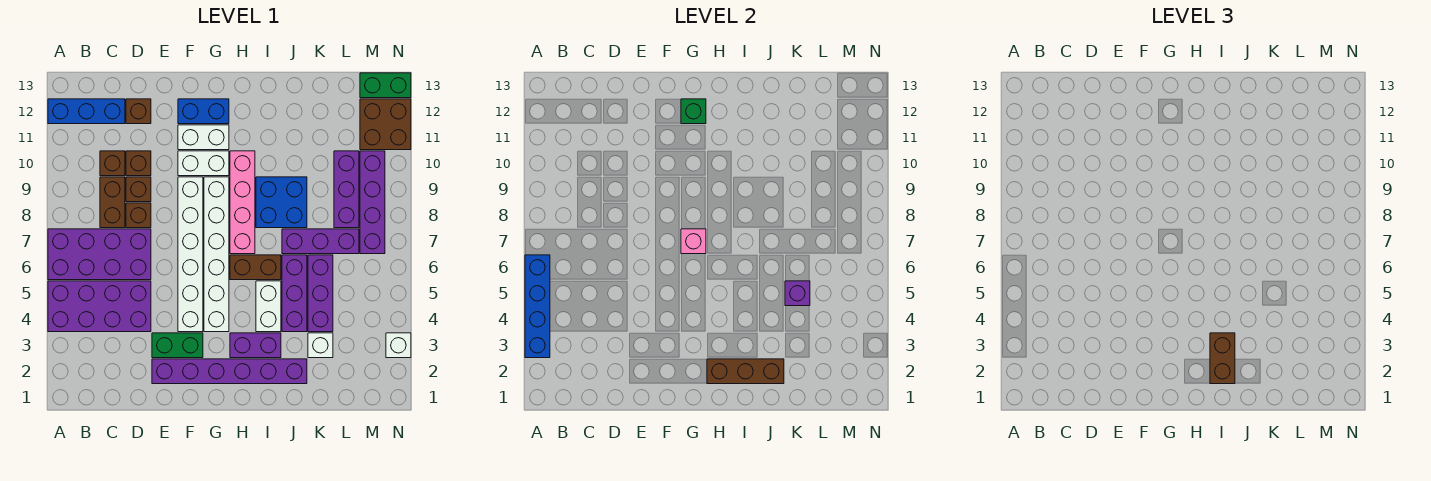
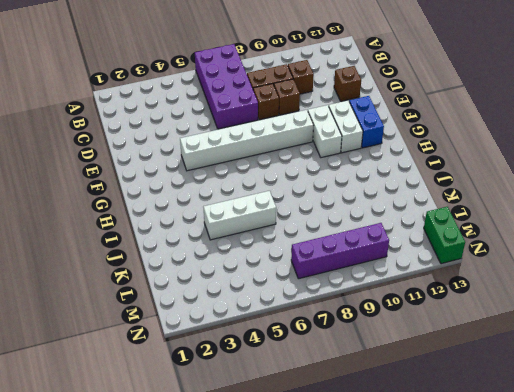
white brick J4:J6 level 1 -> purple brick J4:J6 level 1
none -> purple brick A4:D5 level 1
none -> blue brick A12:C12 level 1
none -> brown brick D10 level 1
none -> purple brick E2:J2 level 1

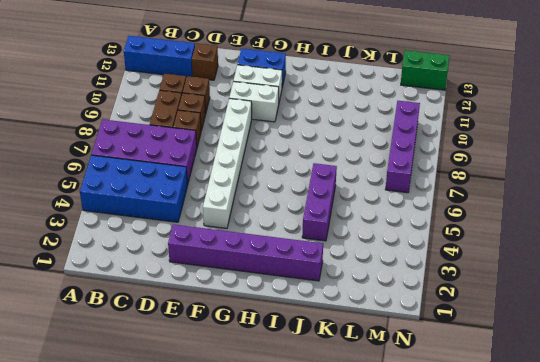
blue brick A4:D5 level 1 -> purple brick A4:D5 level 1
none -> green brick E3:F3 level 1
none -> white brick G4:G9 level 1
none -> purple brick H3:I3 level 1
none -> brown brick H6:I6 level 1

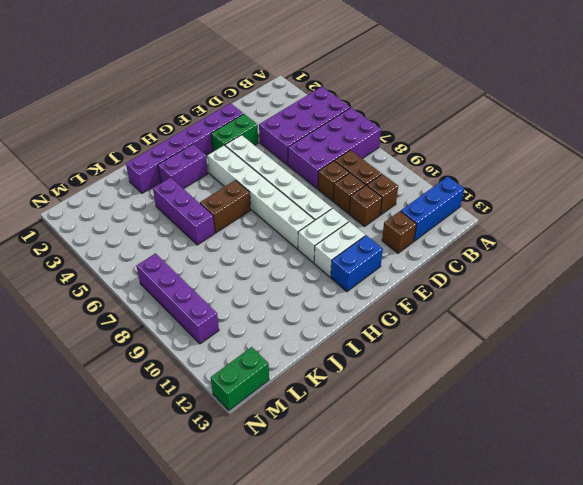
none -> pink brick H7:H10 level 1
none -> white brick I4:I5 level 1
none -> blue brick I8:J9 level 1
none -> purple brick J7:L7 level 1

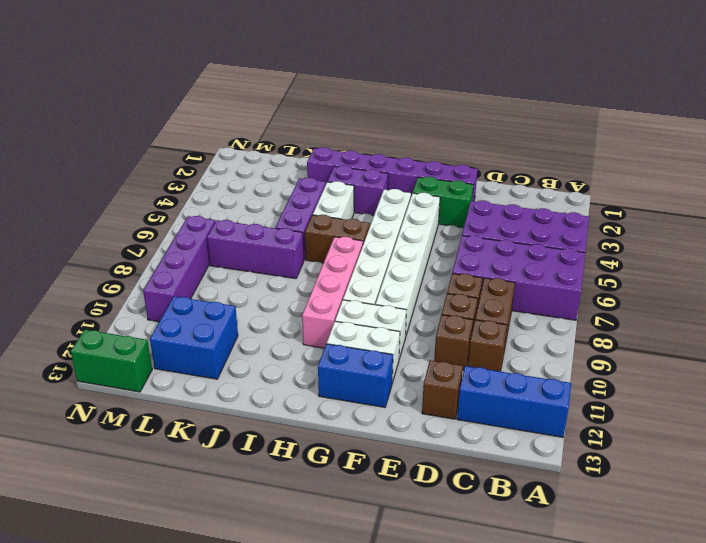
blue brick K11:L12 level 1 -> blue brick I8:J9 level 1
none -> white brick K3 level 1
none -> purple brick K4:K6 level 1
none -> purple brick L8:L10 level 1
none -> brown brick M11:N12 level 1

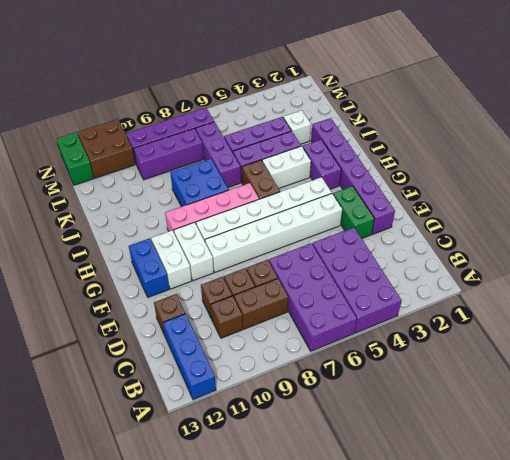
none -> white brick N3 level 1
none -> blue brick A3:A6 level 2
none -> pink brick G7 level 2
none -> green brick G12 level 2

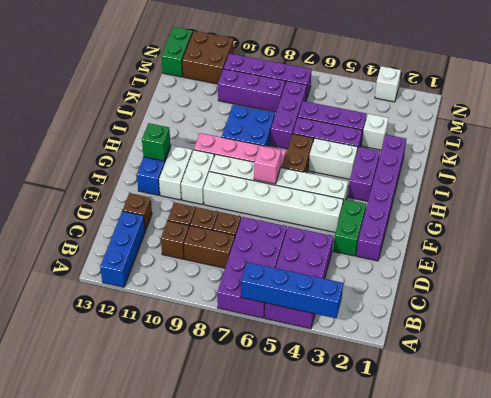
none -> brown brick H2:J2 level 2
none -> purple brick K5 level 2
none -> brown brick I2:I3 level 3

